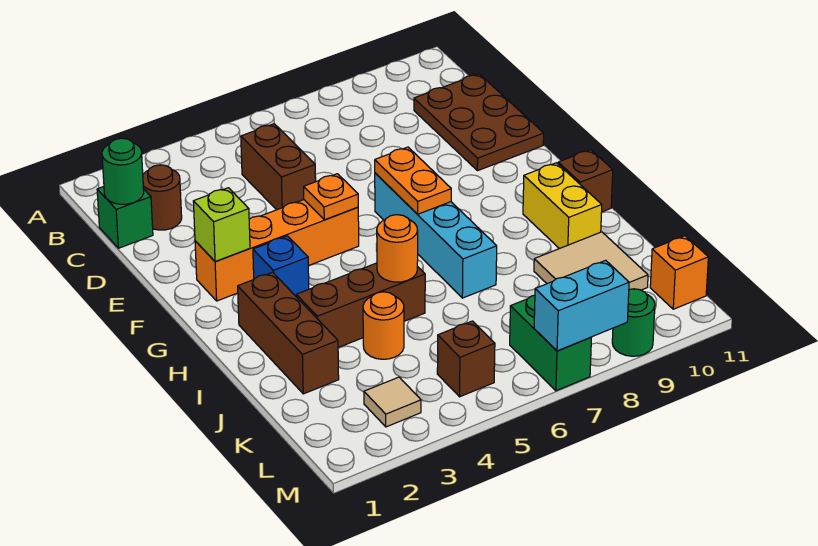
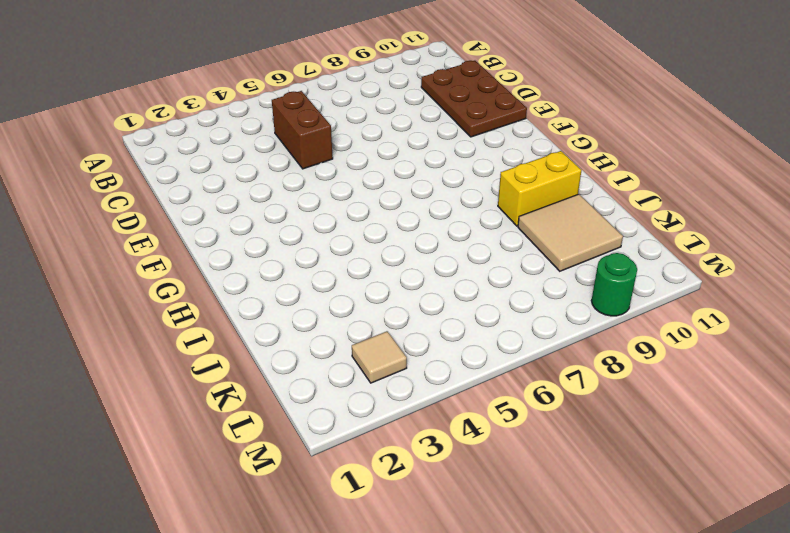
yellow brick I9:I10 level 1 -> yellow brick H10:I10 level 1
none -> green brick C1 level 1
none -> brown round brick C2 level 1
none -> orange brick F2:F5 level 1

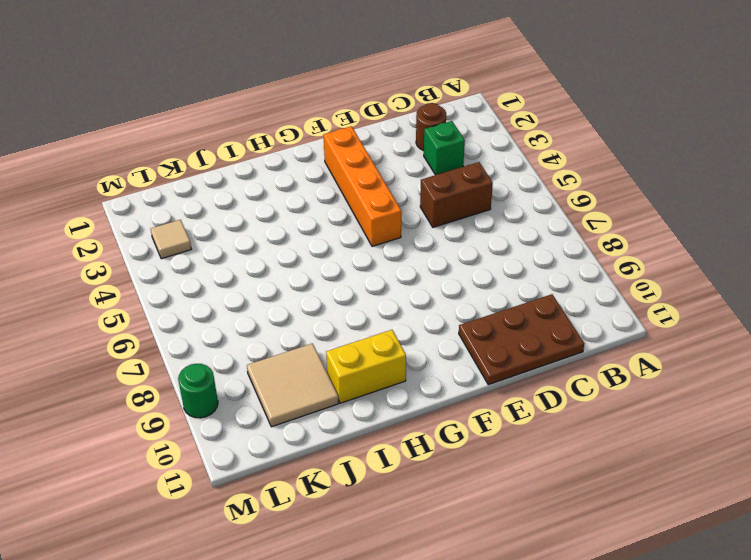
green brick C3 level 1 -> green brick C1 level 1
none -> cyan brick F7:I7 level 1
none -> blue brick G3 level 1
none -> brown brick H2:J2 level 1

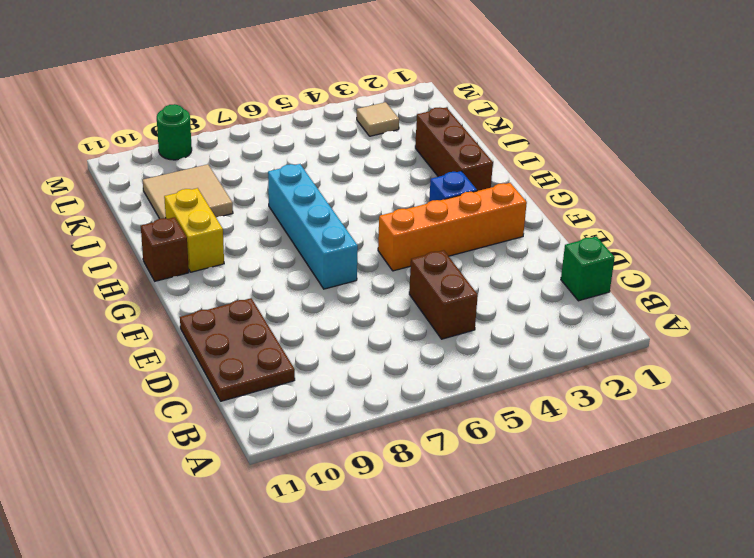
none -> brown round brick C2 level 1
none -> brown brick I3:I5 level 1
none -> orange round brick J4 level 1

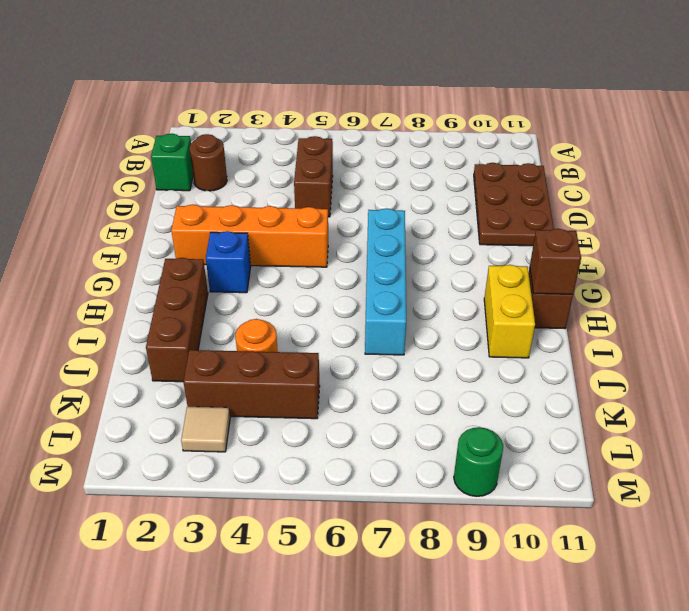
brown brick H11 level 2 -> brown brick L5 level 1
brown brick K3:K5 level 1 -> brown brick I3:I5 level 1
none -> tan tile J9:K10 level 1
none -> green brick L7:M7 level 1
none -> orange brick L11 level 1

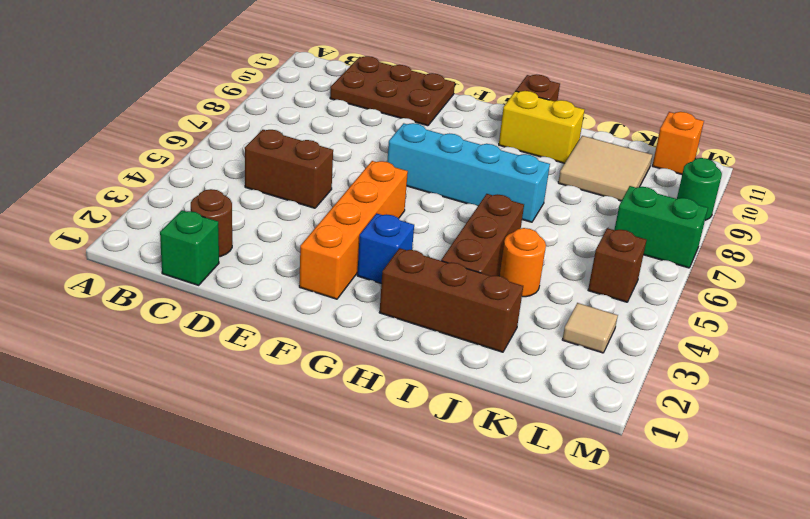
none -> green round brick C1 level 2
none -> lime brick F2 level 2
none -> orange plate F5 level 2

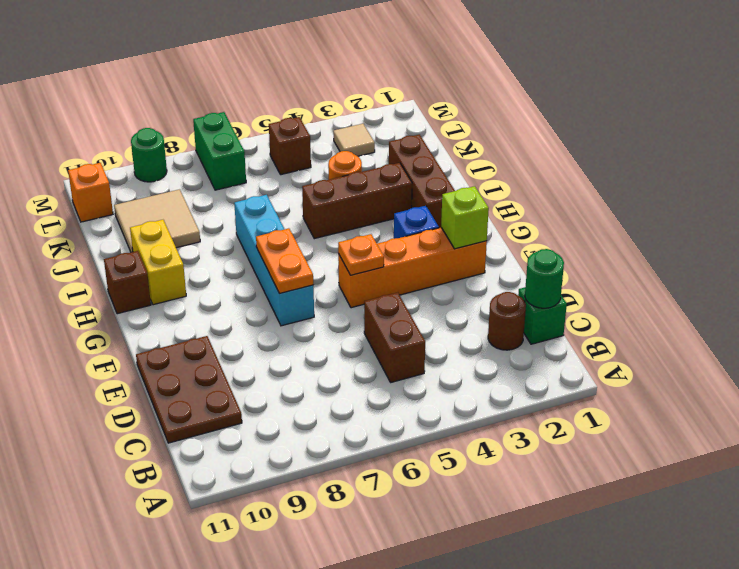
none -> orange round brick I5 level 2
none -> cyan brick M7:M8 level 2

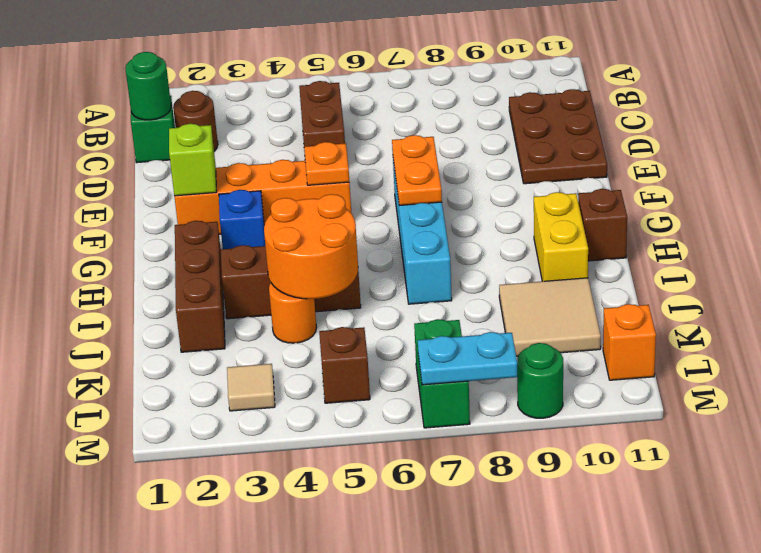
orange round brick I4:J5 level 2 -> orange round brick I5 level 2
cyan plate M7:M8 level 2 -> cyan brick M7:M8 level 2

